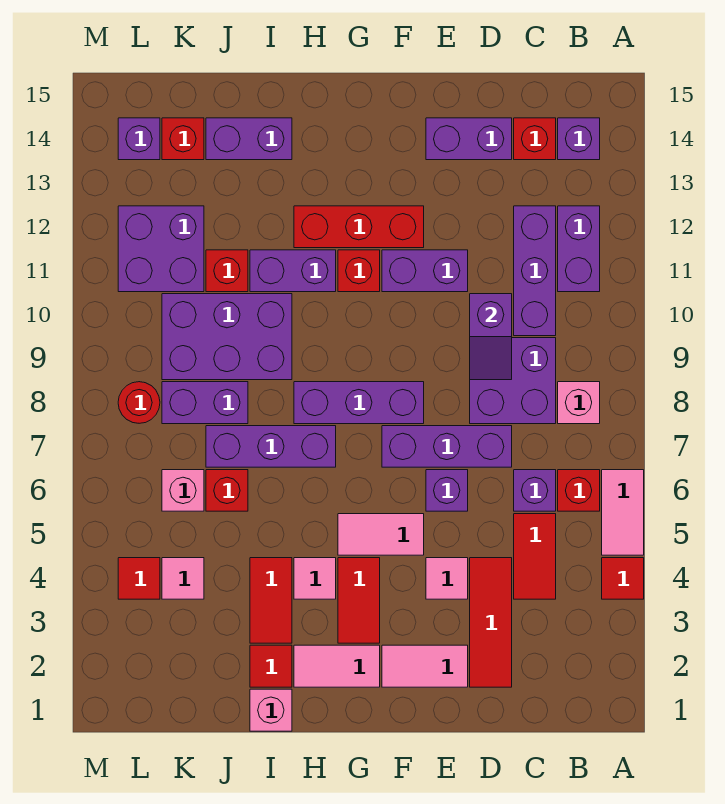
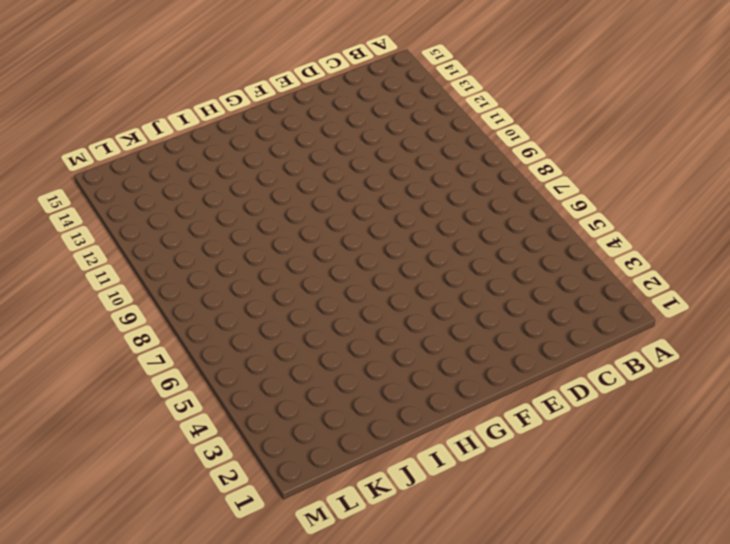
none -> red tile A4 level 1
none -> pink tile A5:A6 level 1
none -> red brick B6 level 1
none -> pink brick B8 level 1

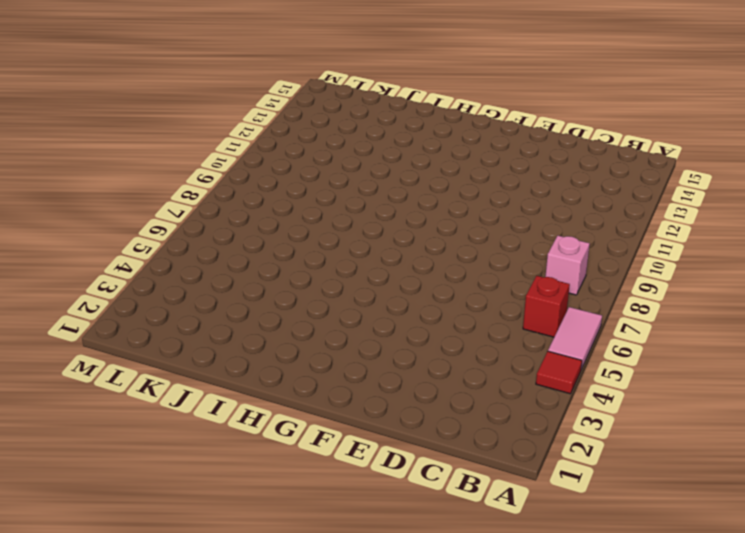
none -> purple brick B11:B12 level 1
none -> purple brick B14 level 1
none -> red tile C4:C5 level 1
none -> purple brick C6 level 1

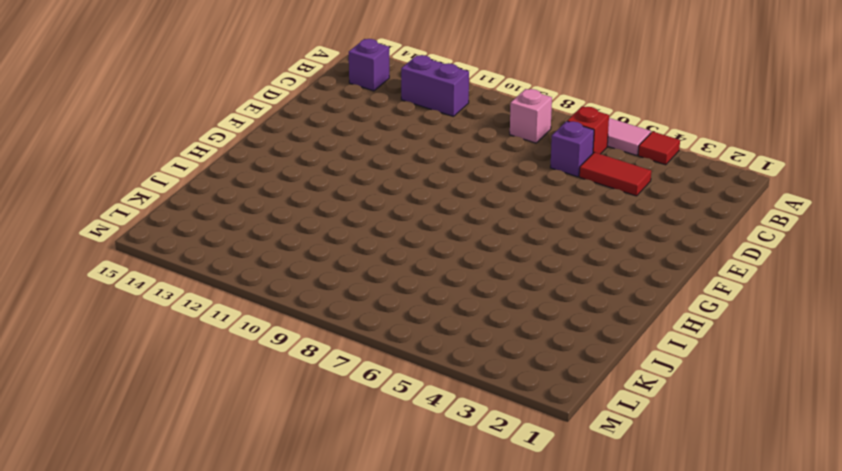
none -> purple brick C8:D9 level 1
none -> purple brick C10:C12 level 1
none -> red brick C14 level 1
none -> red tile D2:D4 level 1

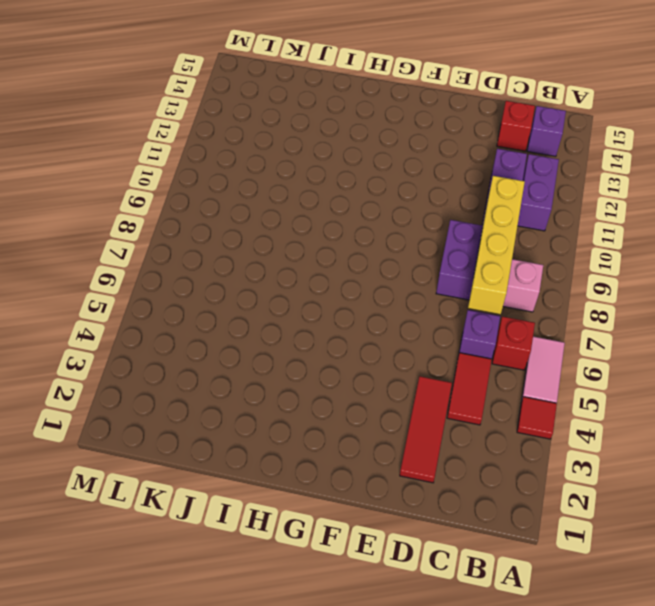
yellow brick C7:C10 level 2 -> none
none -> purple brick D7:F7 level 1
none -> purple brick D14:E14 level 1
none -> pink tile E2:F2 level 1
none -> pink tile E4 level 1

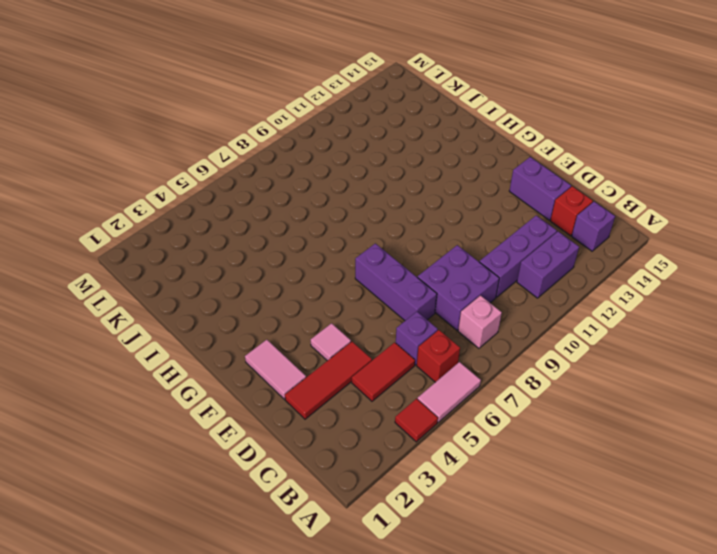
none -> purple brick E6 level 1
none -> purple brick E11:F11 level 1
none -> pink tile F5:G5 level 1
none -> purple brick F8:H8 level 1

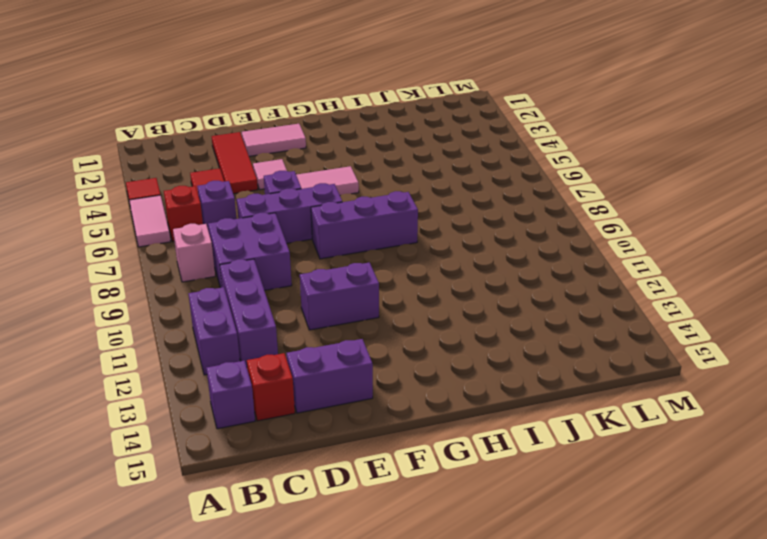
none -> red brick F12:H12 level 1
none -> pink tile G2:H2 level 1
none -> red tile G3:G4 level 1
none -> red brick G11 level 1

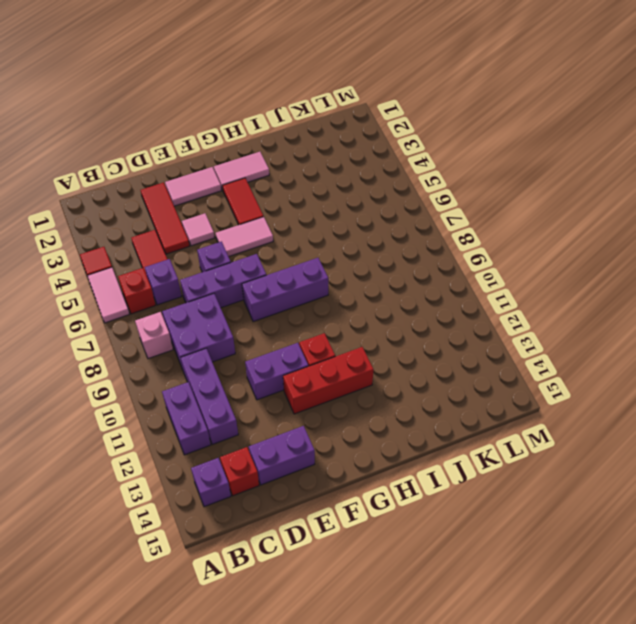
none -> pink tile H4 level 1
none -> purple brick H7:J7 level 1
none -> purple brick H11:I11 level 1
none -> pink brick I1 level 1

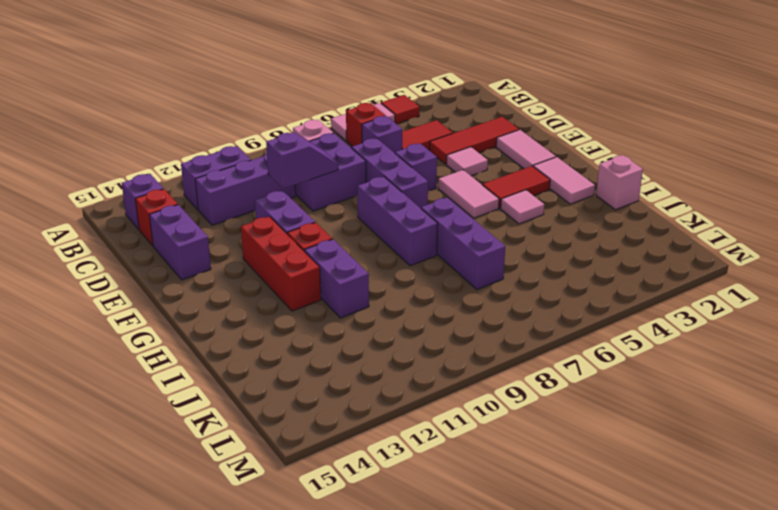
none -> red tile I2 level 1
none -> red tile I3:I4 level 1
none -> purple brick I9:K10 level 1
none -> purple brick I14:J14 level 1

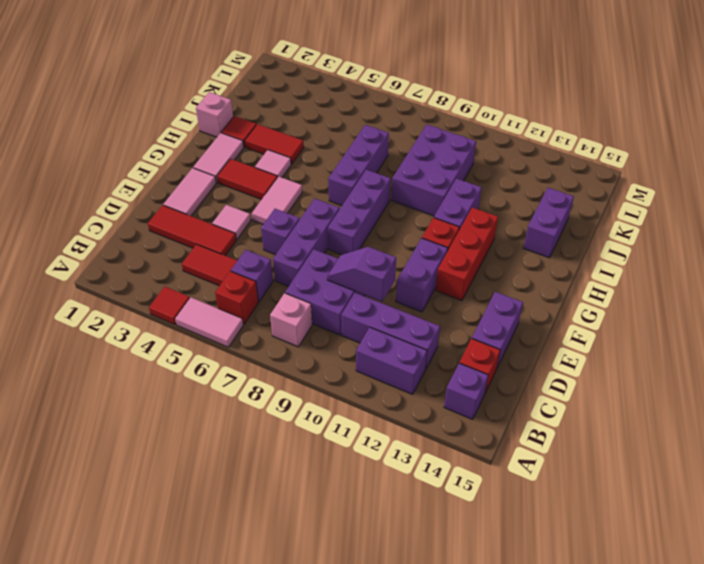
none -> red brick J6 level 1
none -> purple brick J8:K8 level 1
none -> red brick J11 level 1
none -> pink tile K4 level 1

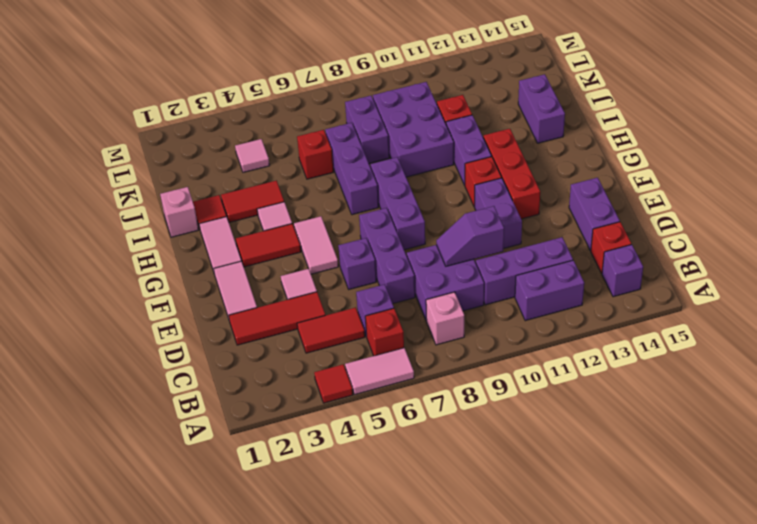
none -> pink brick K6 level 1
none -> purple brick K11:L12 level 1
none -> red brick K14 level 1
none -> red tile L4 level 1

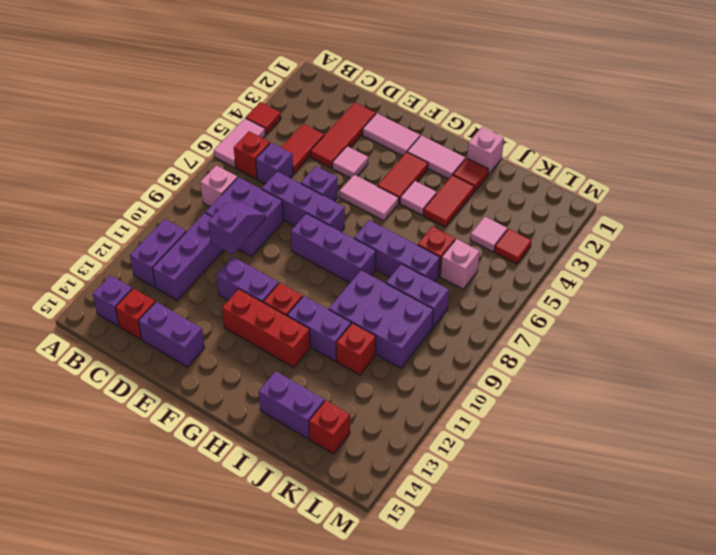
none -> purple brick K11:L12 level 1
none -> red round brick L8 level 1
none -> purple brick L14 level 1

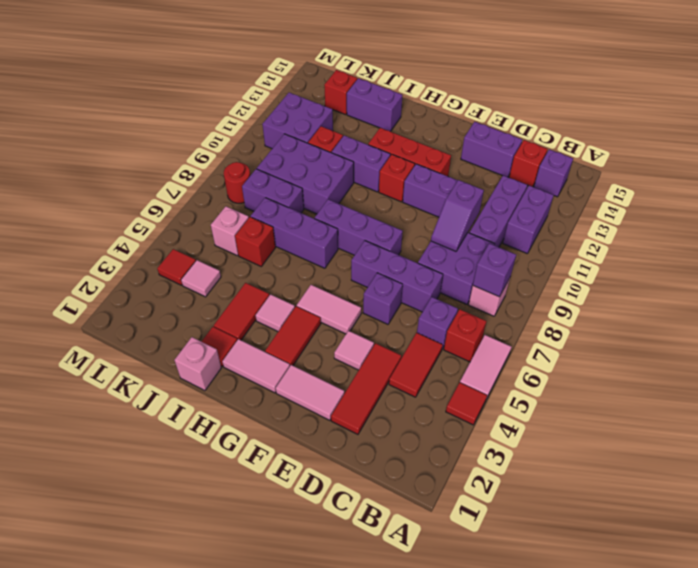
purple brick B8 level 2 -> purple brick L14 level 1

